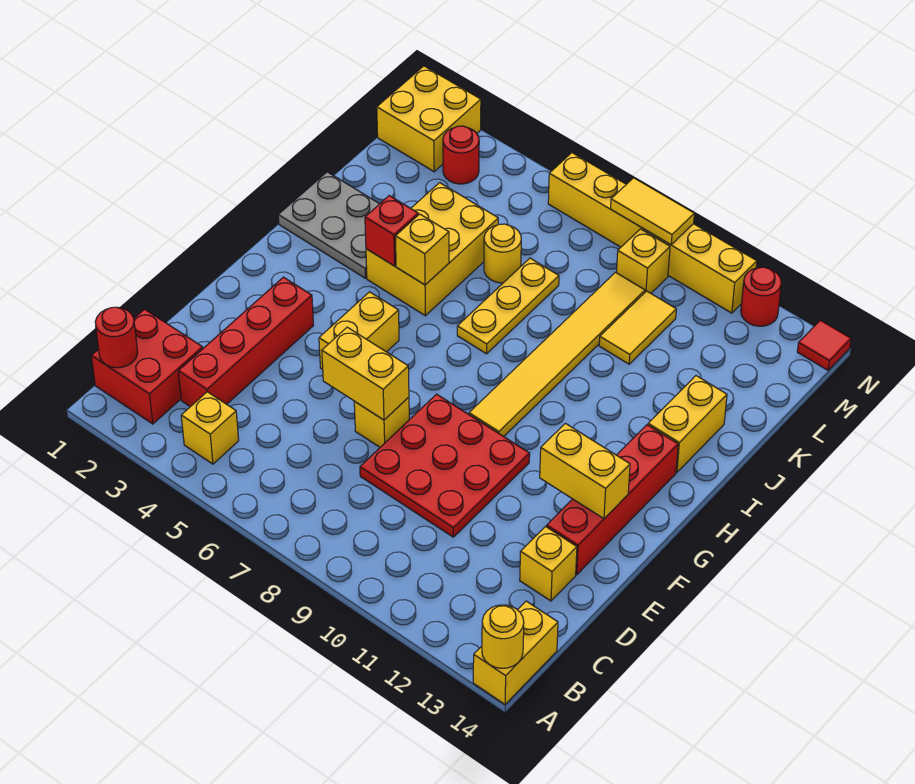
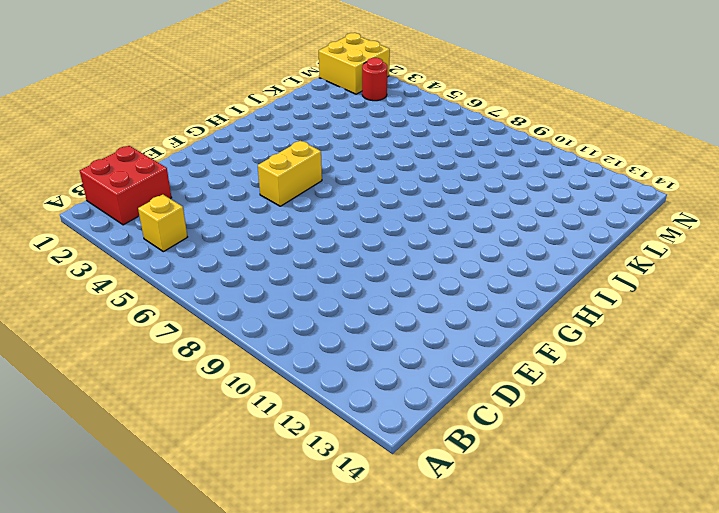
none -> yellow brick A14:B14 level 1
none -> red brick C3:F3 level 1
none -> red plate D8:F10 level 1

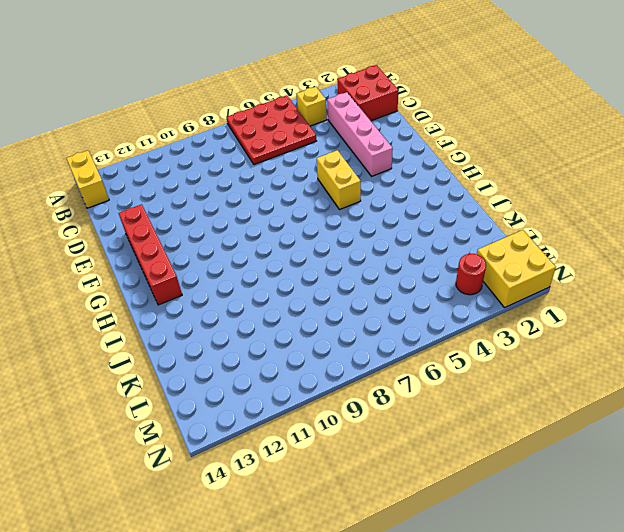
red plate A5:C7 level 1 -> red plate D8:F10 level 1
pink brick C3:F3 level 1 -> red brick C3:F3 level 1
none -> yellow brick D13 level 1
none -> yellow brick E7 level 1
none -> yellow tile G9:L9 level 1

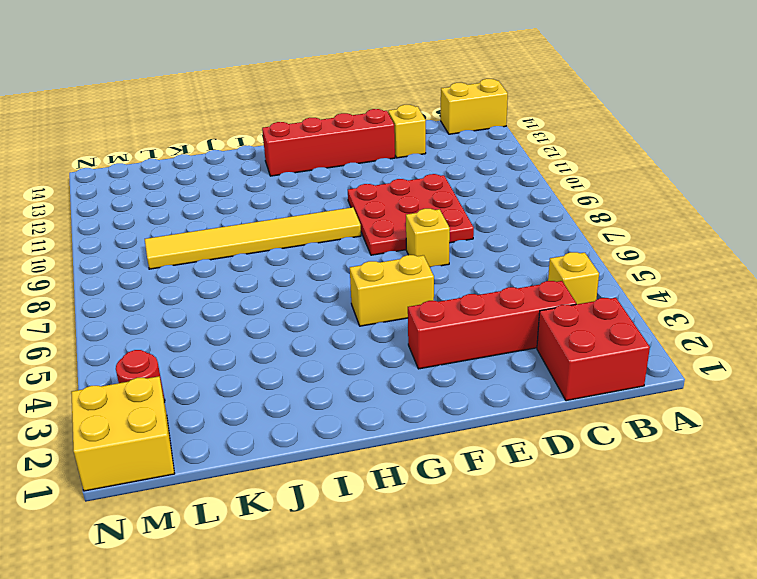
none -> grey plate I1:J3 level 1
none -> yellow brick I4:K5 level 1
none -> yellow plate I7:K7 level 1

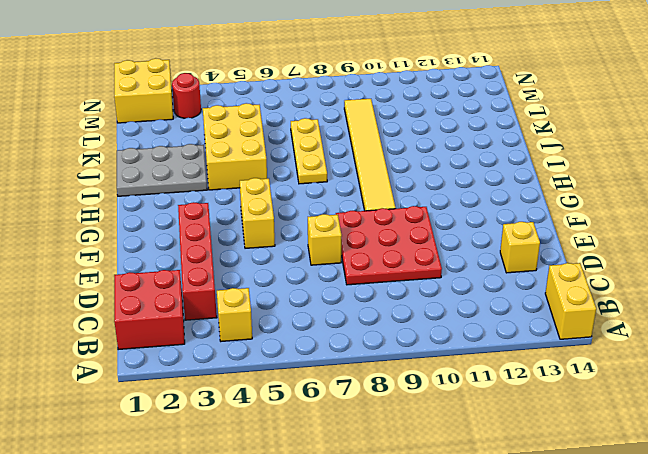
none -> red brick E13:H13 level 1
none -> yellow brick I13:J13 level 1
none -> yellow round brick K6 level 1

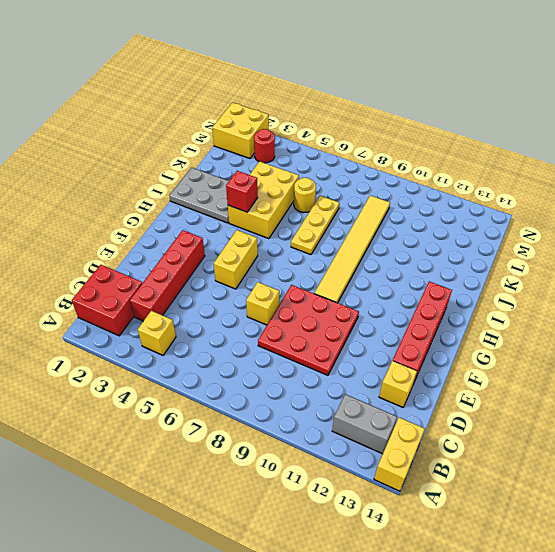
grey brick B12:B13 level 1 -> none
none -> yellow brick I13:J13 level 1
none -> yellow tile K10:L10 level 1
none -> yellow brick M9 level 1

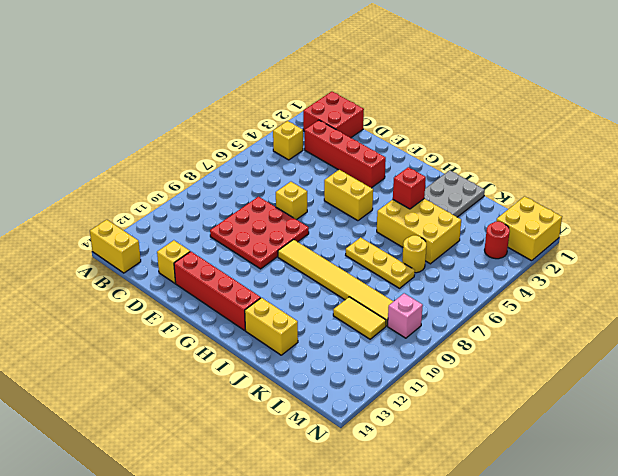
pink brick M9 level 1 -> yellow brick M9 level 1
none -> yellow brick N6:N11 level 1
none -> red round brick N12 level 1
none -> red tile N14 level 1

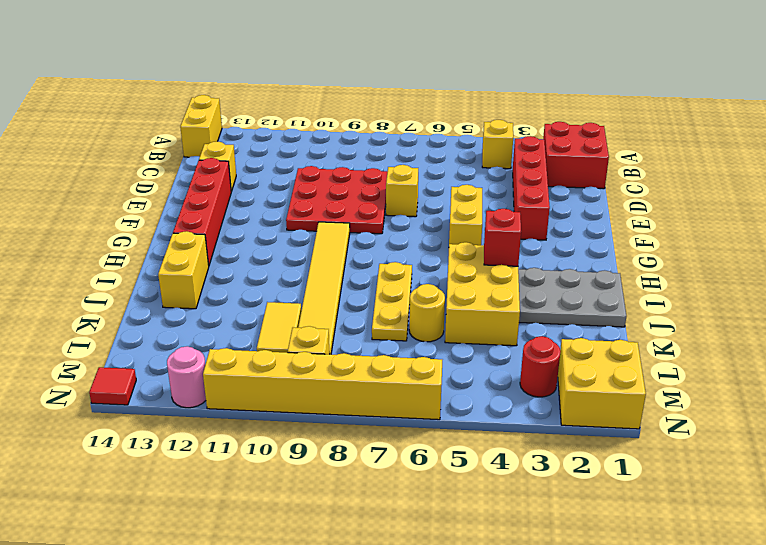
pink round brick N12 level 1 -> red round brick N12 level 1
none -> yellow round brick A14 level 2
none -> red round brick B1 level 2
none -> yellow brick E6:E7 level 2

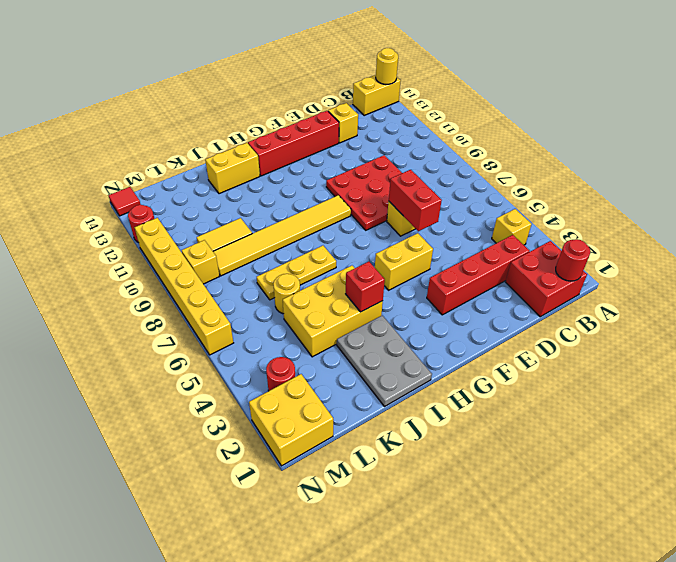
red brick E6:E7 level 2 -> yellow brick E6:E7 level 2
none -> yellow brick F12:F13 level 2
none -> yellow brick I5 level 2
none -> yellow tile N8:N9 level 2

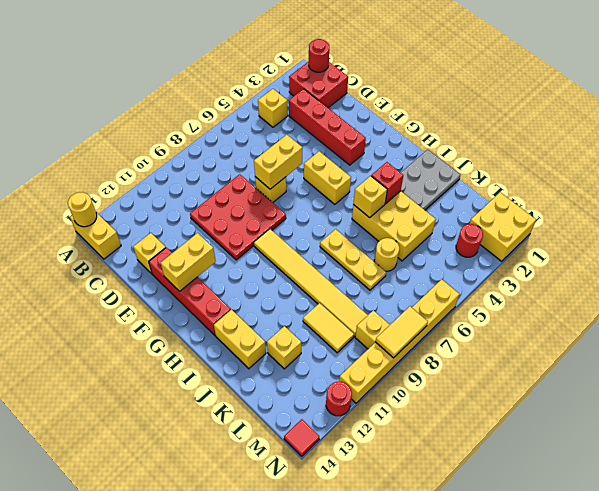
yellow brick K12 level 1 -> none

